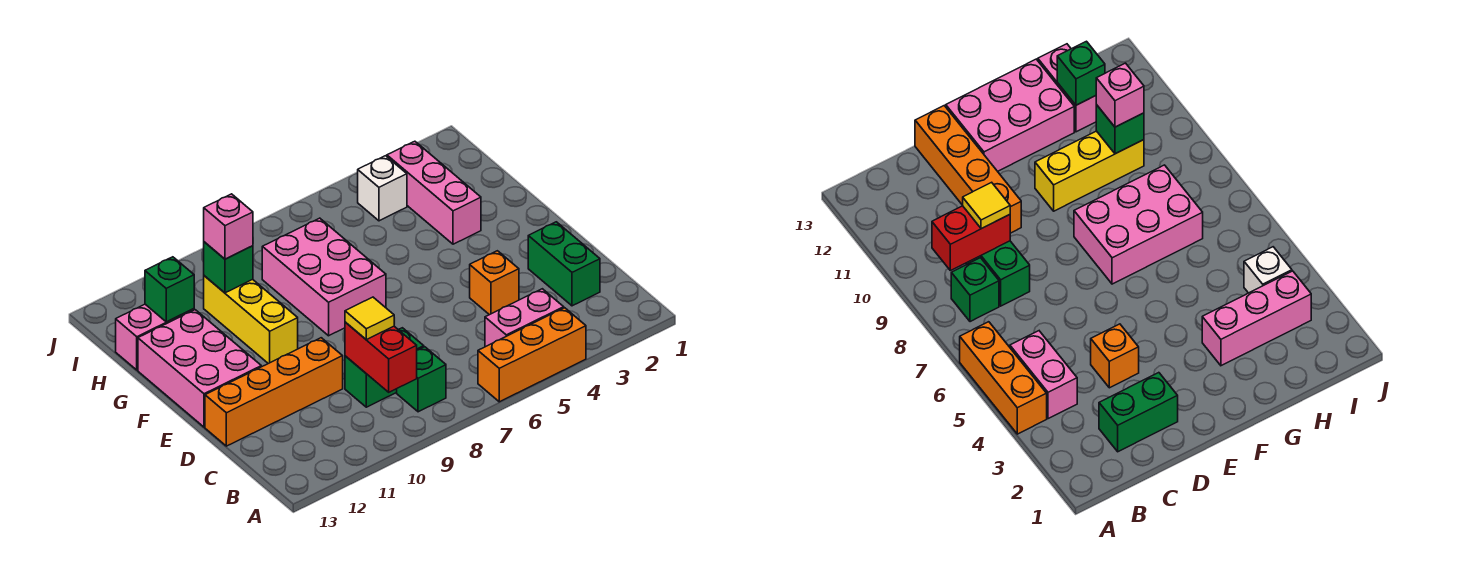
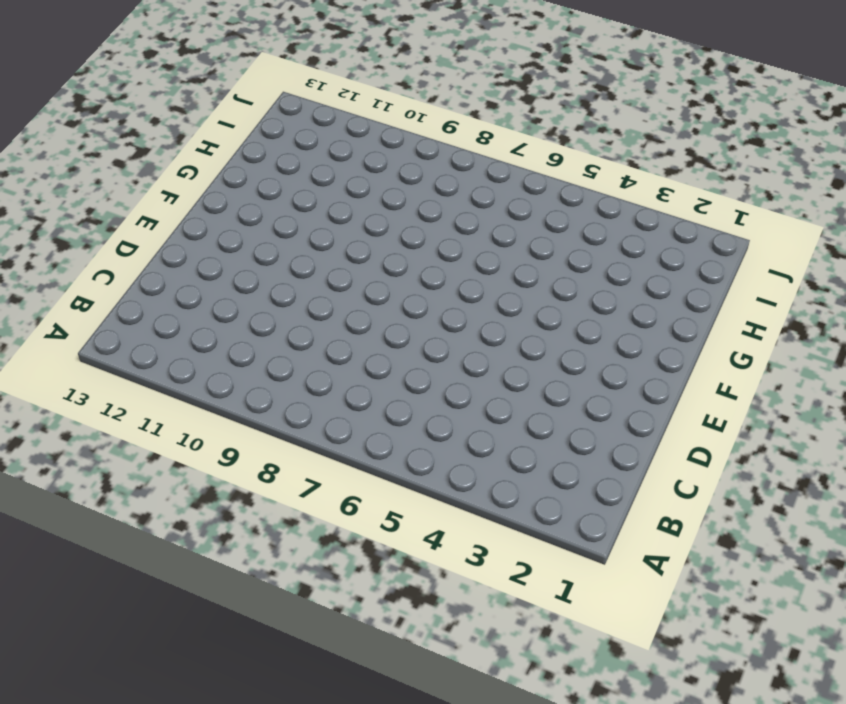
none -> orange brick A4:A6 level 1
none -> pink brick B4:B5 level 1
none -> green brick B8 level 1

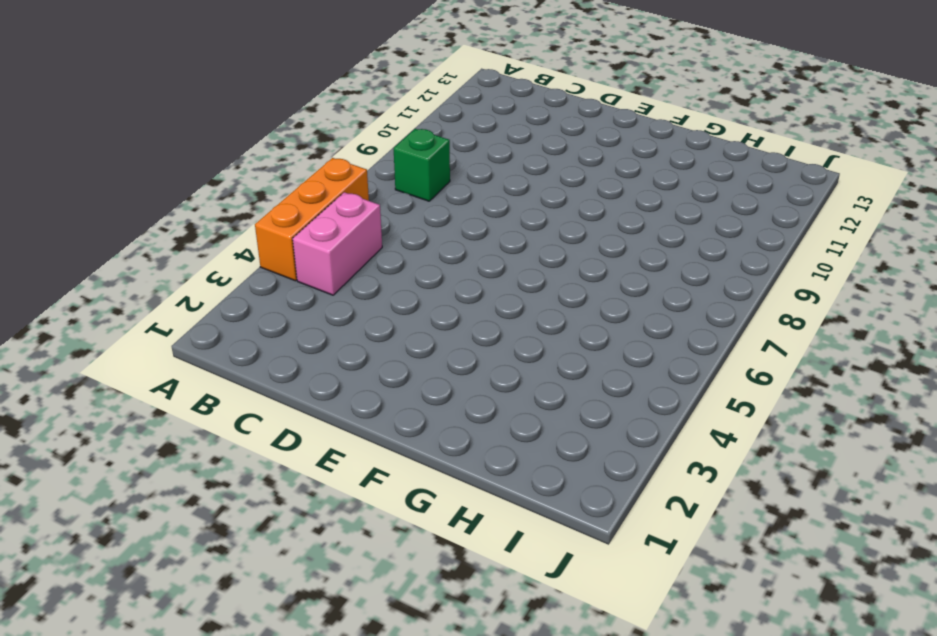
none -> green brick C2:D2 level 1
none -> green brick C8:C9 level 1
none -> orange brick D4 level 1

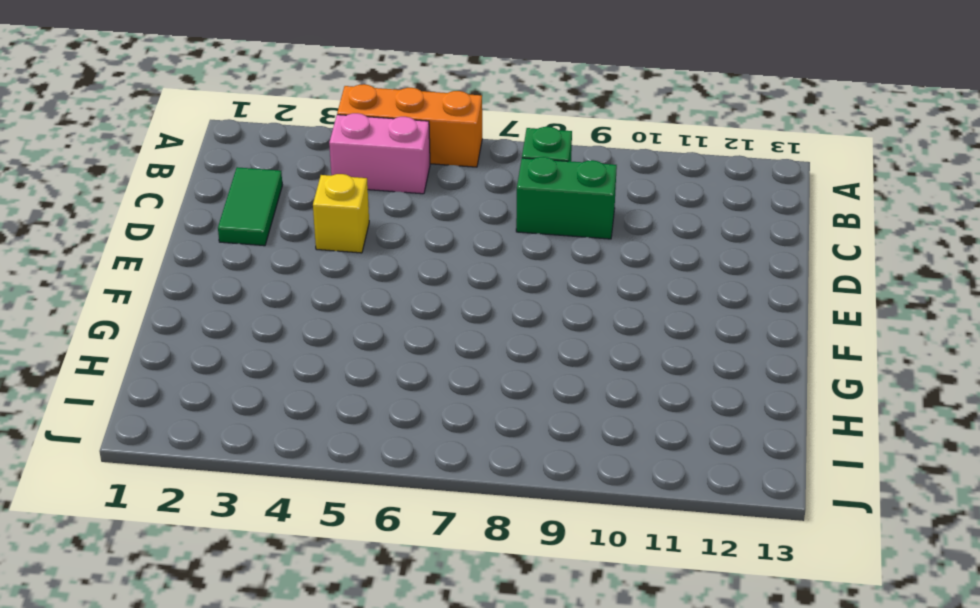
green tile C2:D2 level 1 -> green brick C2:D2 level 1
yellow brick D4 level 1 -> orange brick D4 level 1
none -> orange brick D10:D13 level 1
none -> pink brick E12:G13 level 1
none -> pink brick F7:H8 level 1

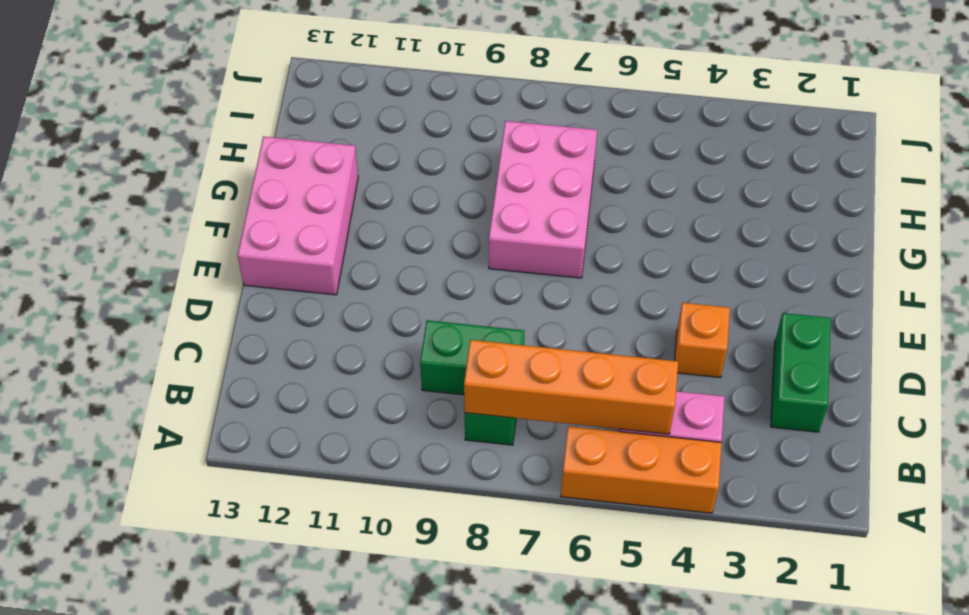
orange brick B5:B8 level 2 -> orange brick D10:D13 level 1
none -> yellow brick F10:H10 level 1
none -> pink brick G3:I3 level 1
none -> pink brick H12:H13 level 1

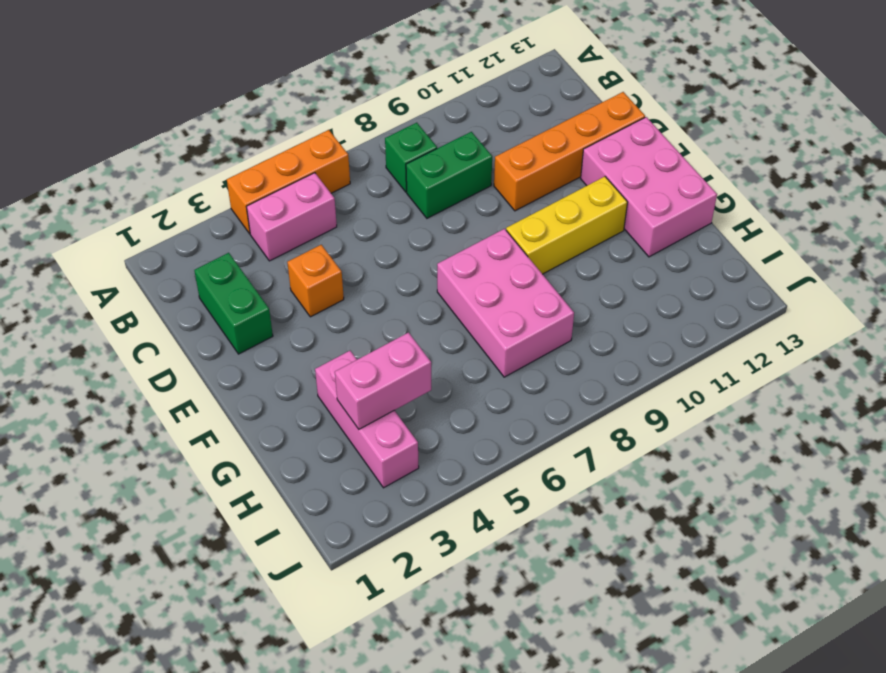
yellow brick F9:F11 level 1 -> yellow brick F10:H10 level 1
pink brick H3:H4 level 2 -> pink brick H12:H13 level 1
none -> white brick I4 level 1
none -> red brick B9:C9 level 2
none -> green brick H10 level 2

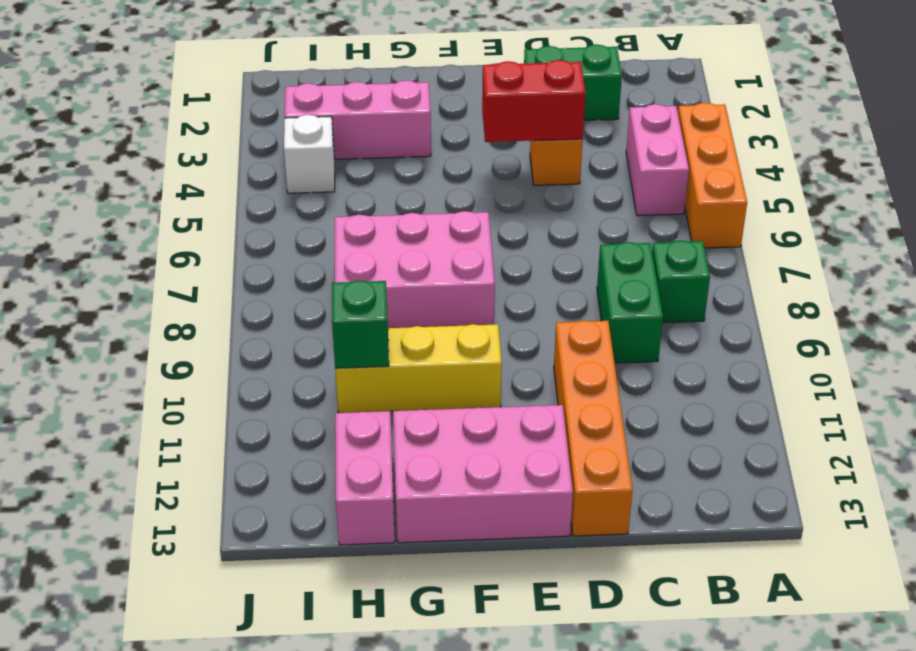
red brick D4:E4 level 2 -> red brick B9:C9 level 2
none -> green brick H12 level 2
none -> yellow tile C9 level 3
none -> pink brick H10 level 3

